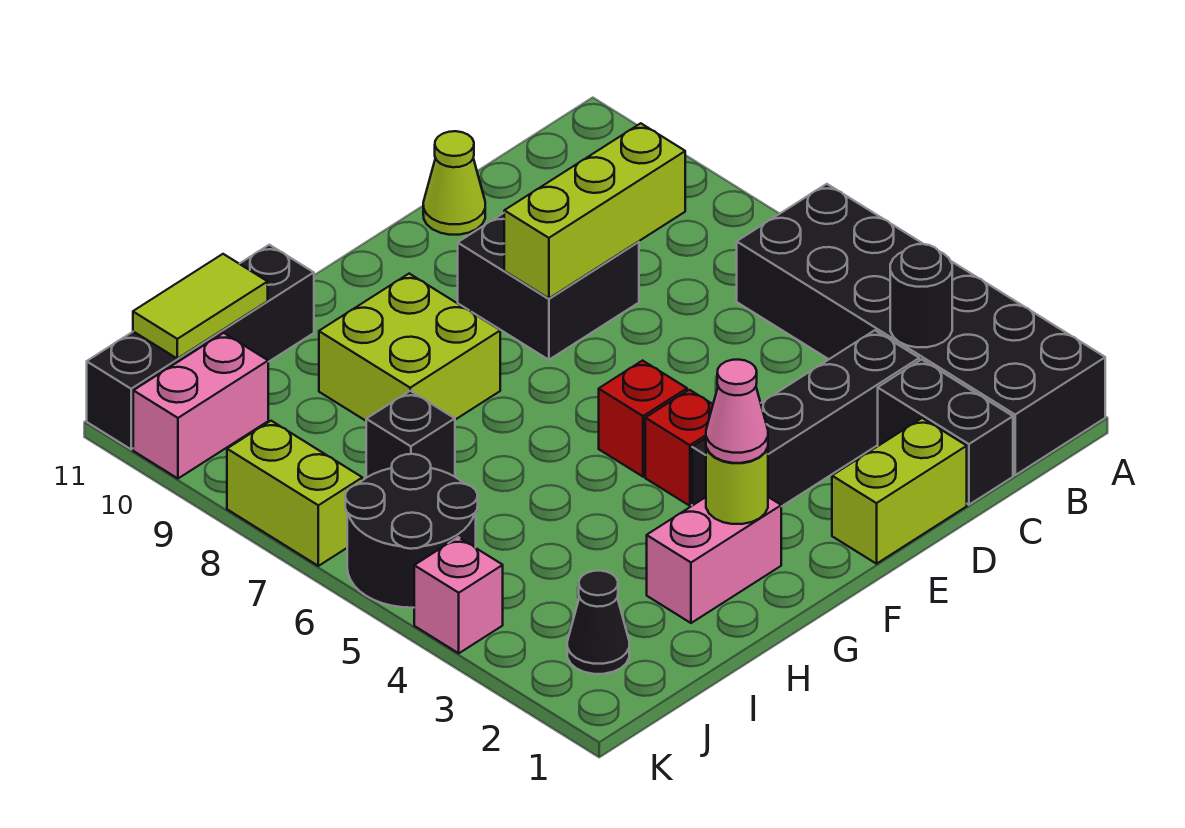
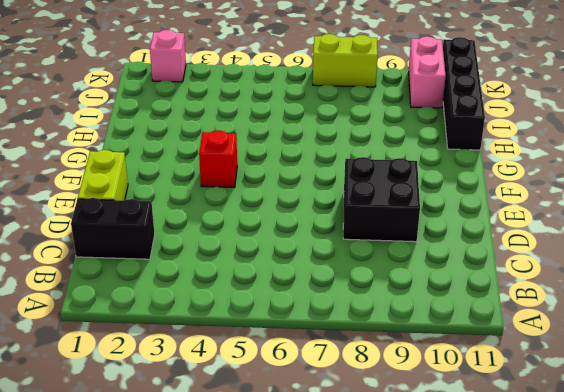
pink brick K2 level 1 -> pink brick K4 level 1
none -> black brick A1:B6 level 1
none -> black brick C3:F3 level 1
none -> lime cone D11 level 1

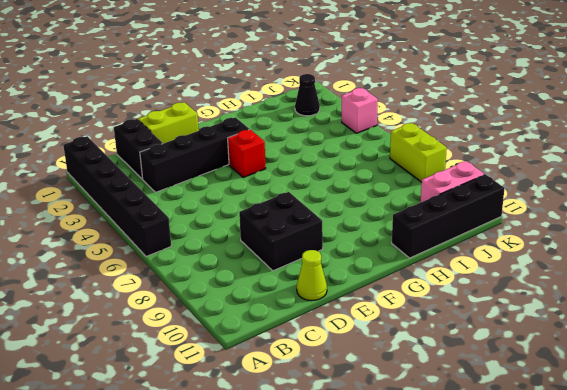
black brick A1:A6 level 1 -> black brick A1:B6 level 1
none -> red brick F5 level 1
none -> pink brick G2:H2 level 1
none -> lime brick G8:H9 level 1

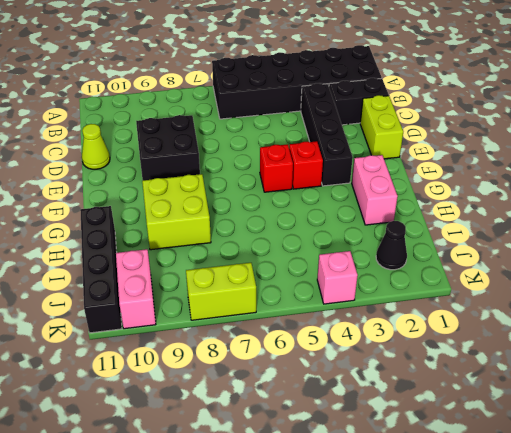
none -> black brick I7 level 1
none -> black round brick J5:K6 level 1
none -> black round brick B3 level 2

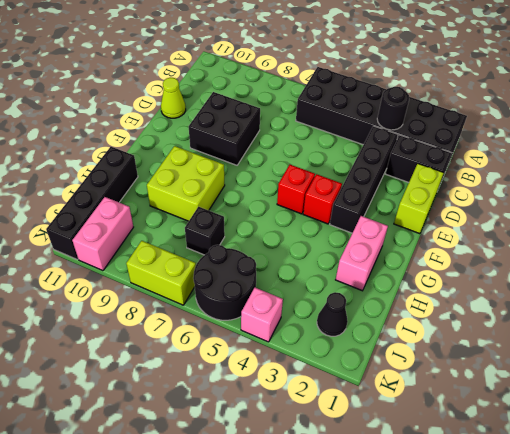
none -> lime brick C8:E8 level 2
none -> lime round brick G2 level 2
none -> lime tile I11:J11 level 2

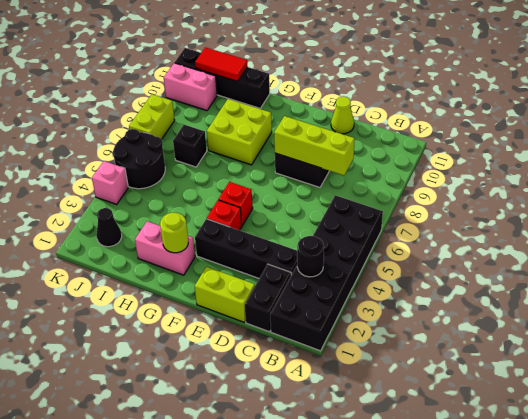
red tile I11:J11 level 2 -> lime tile I11:J11 level 2
none -> pink cone G2 level 3

